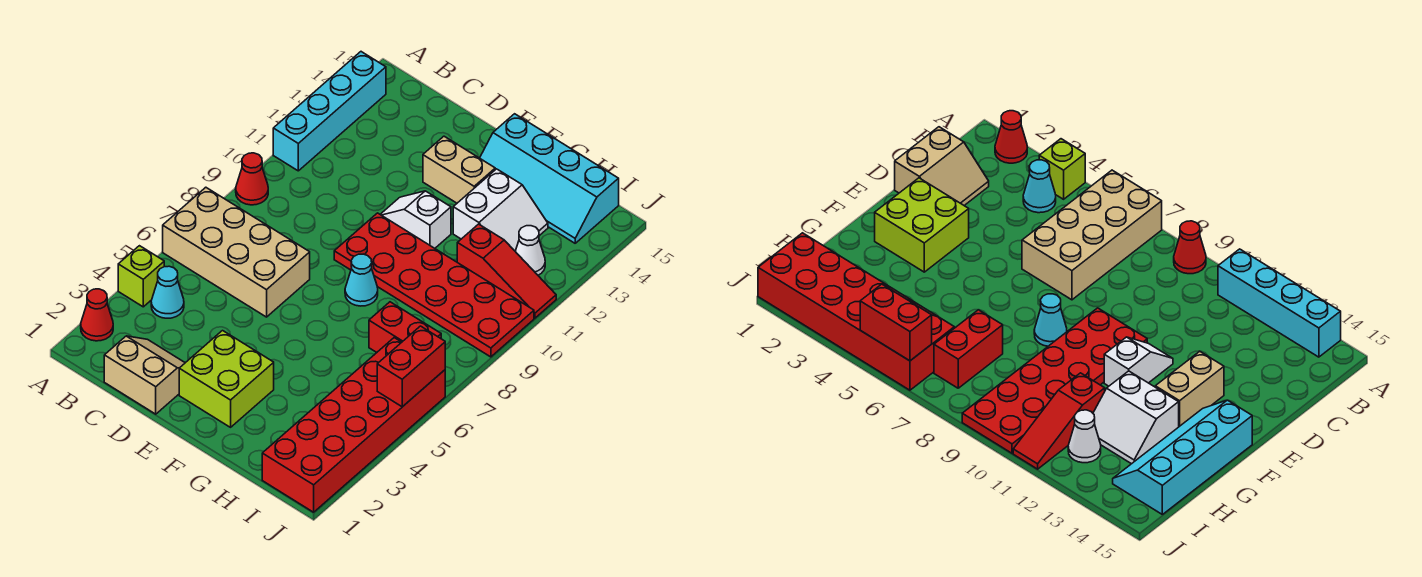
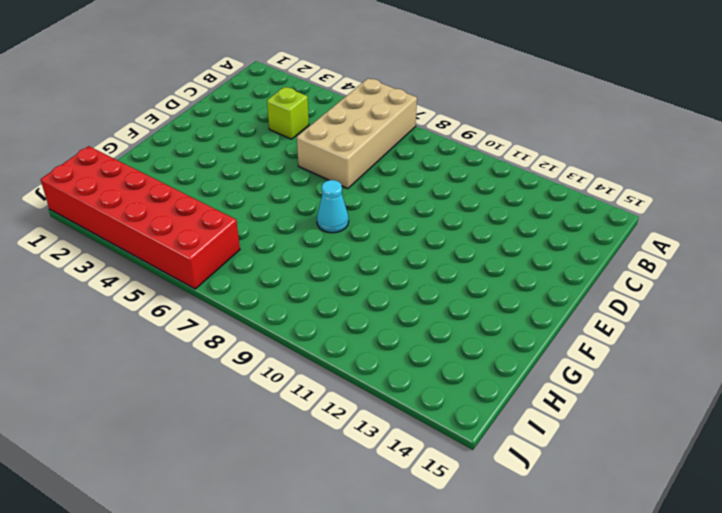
lime brick C4 level 1 -> lime brick A4 level 1
none -> red cone A2 level 1
none -> red cone A9 level 1
none -> cyan brick A11:A14 level 1

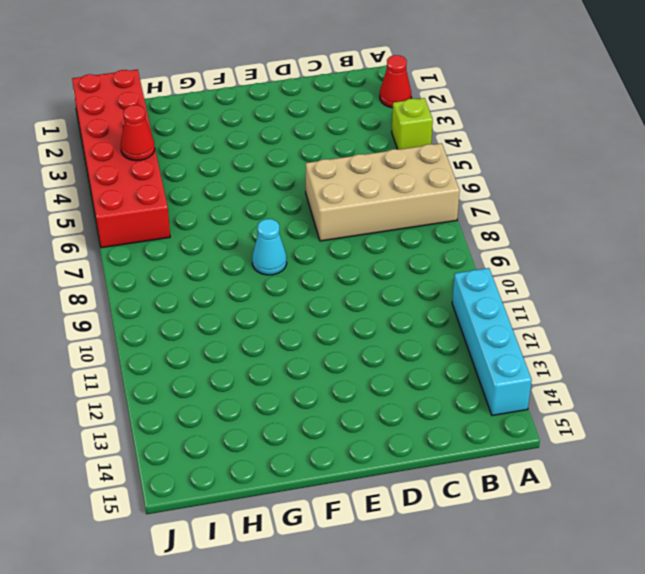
red cone I4 level 2 -> red cone A9 level 1
none -> cyan cone B4 level 1
none -> tan slope C1:D2 level 1 top 1
none -> lime brick E2:F3 level 1

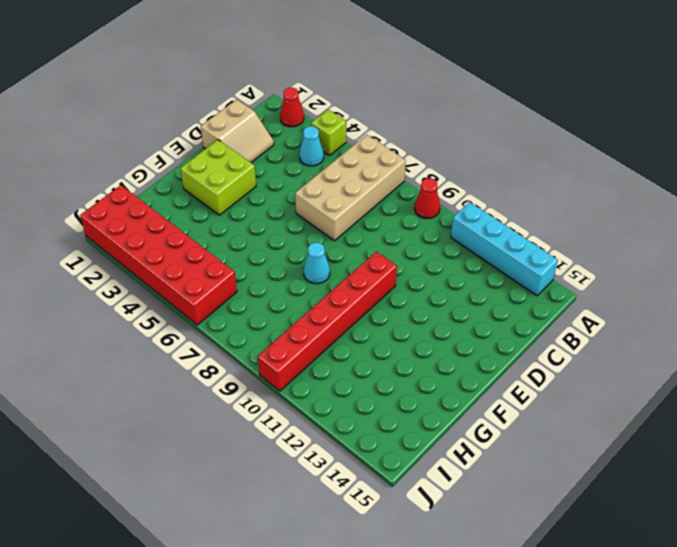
red brick E10:J10 level 1 -> red plate E9:J10 level 1
none -> white slope E11:F11 level 1 top F
none -> tan brick E13:F13 level 1
none -> cyan slope F14:I15 level 1 top 15

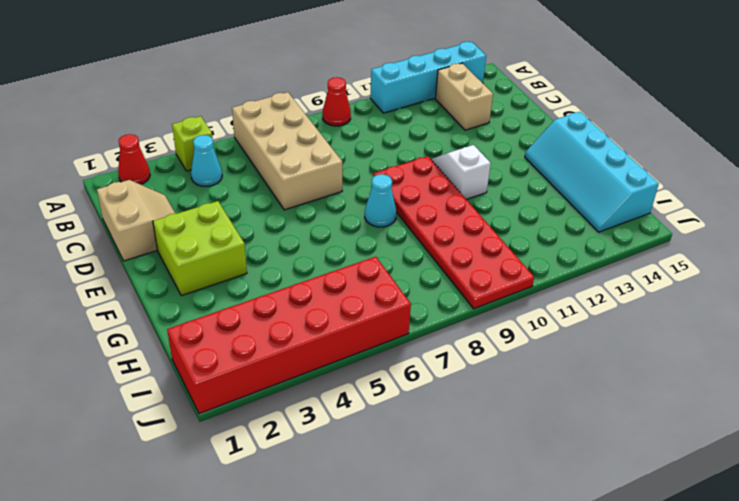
tan brick B13:C13 level 1 -> tan brick E13:F13 level 1
none -> white slope G12:H13 level 1 top G
none -> red brick H7:I7 level 1
none -> red slope H11:J11 level 1 top H

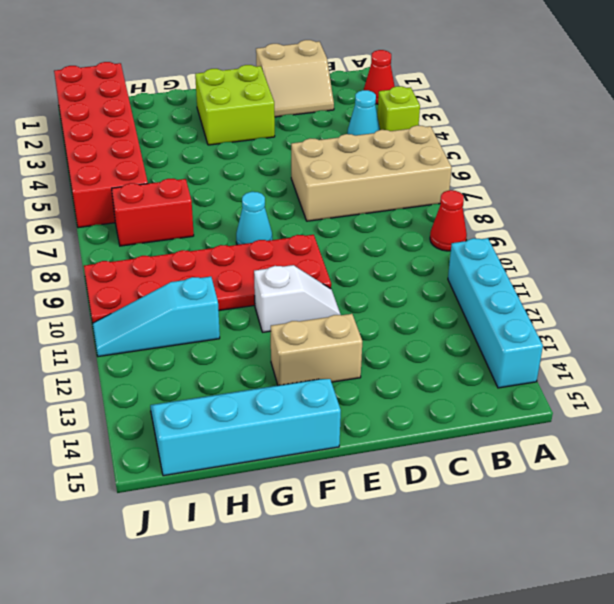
cyan slope H11:J11 level 1 top H -> red slope H11:J11 level 1 top H
none -> white slope G12:H13 level 1 top G
none -> white cone I12 level 1
none -> red brick J5:J6 level 2

